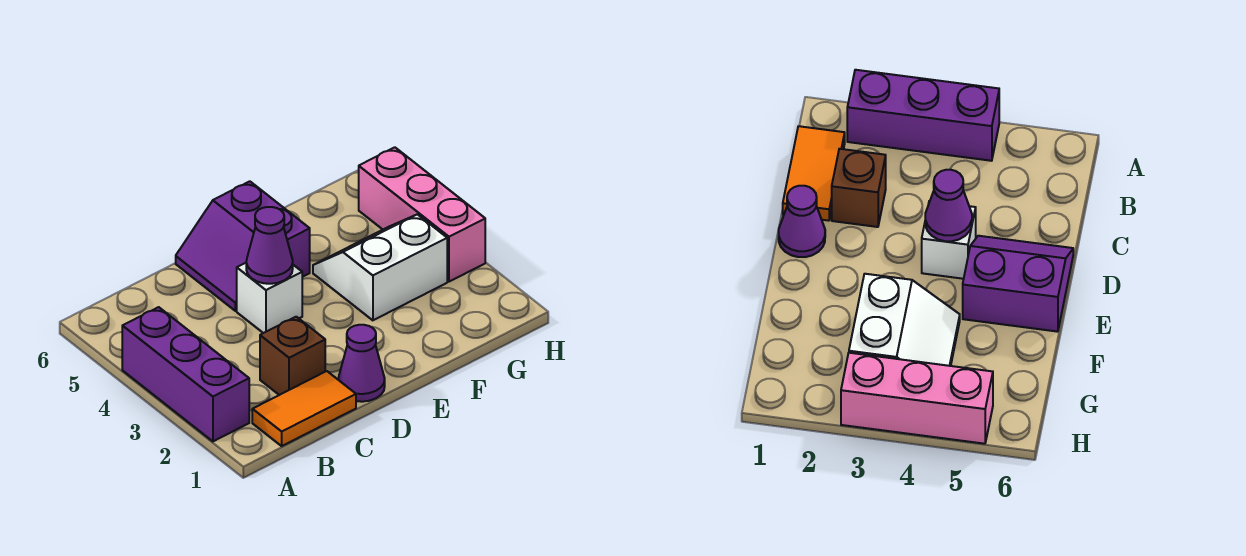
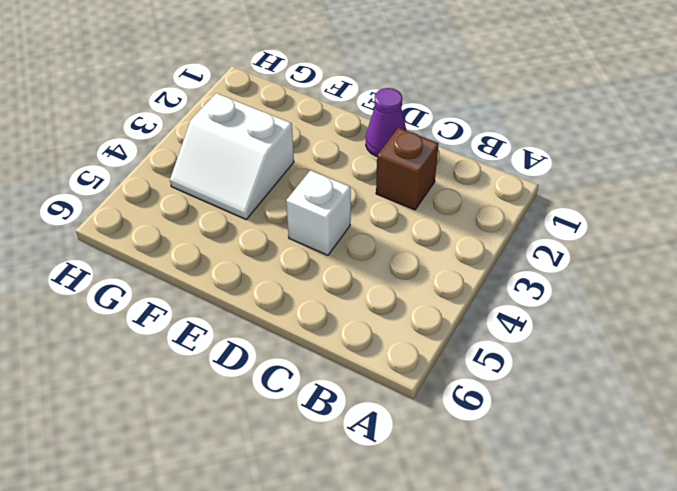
none -> purple brick A2:A4 level 1
none -> orange tile B1:C1 level 1

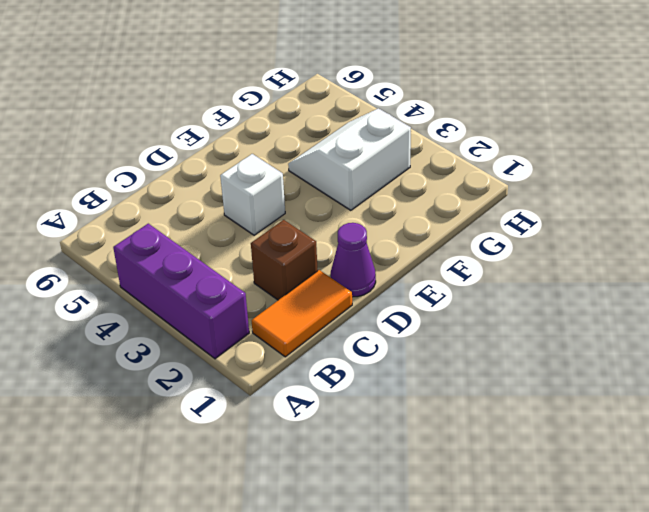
none -> purple slope D5:E6 level 1 top E
none -> pink brick H3:H5 level 1

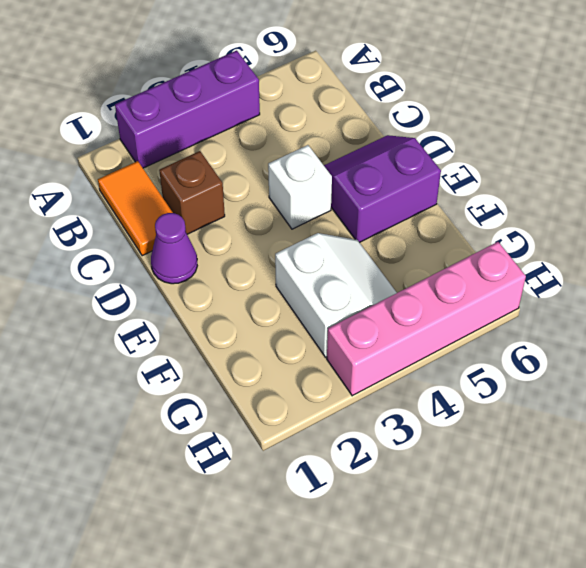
pink brick H3:H6 level 1 -> pink brick H3:H5 level 1
none -> purple cone D4 level 2

